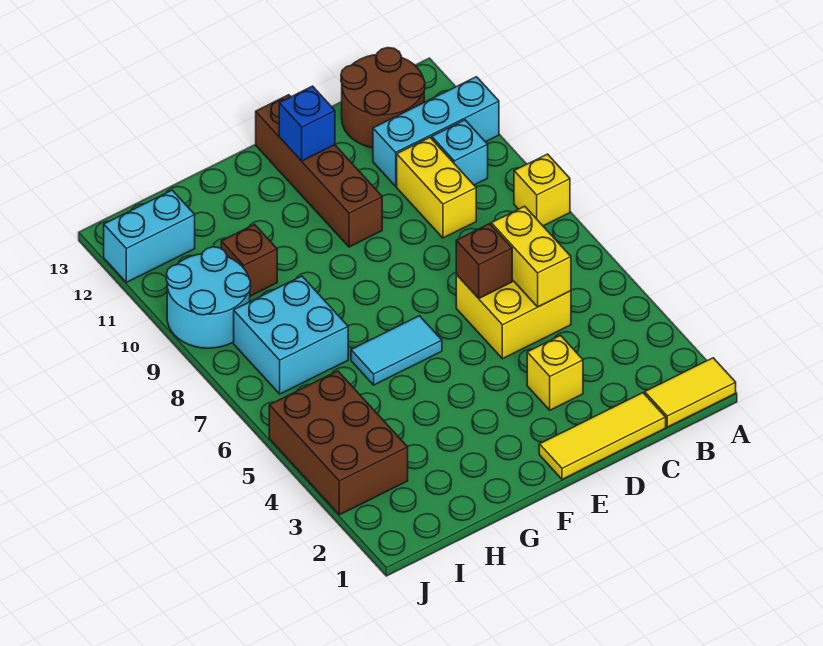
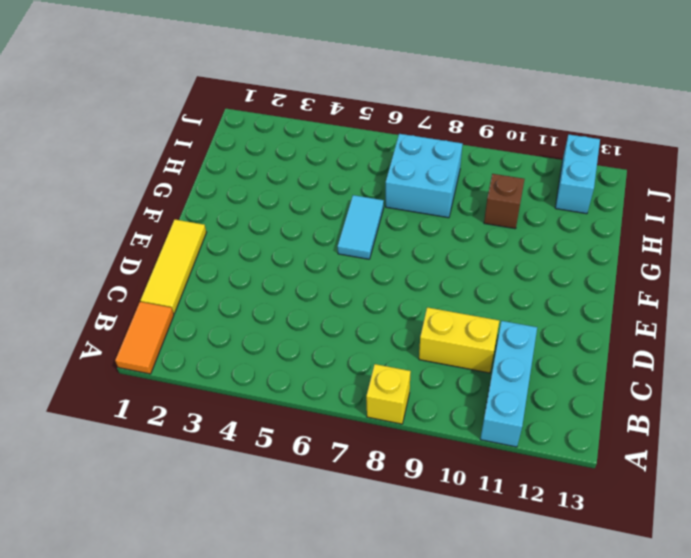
orange tile A1:B1 level 1 -> yellow tile A1:B1 level 1
none -> cyan brick B10 level 1
none -> brown round brick B12:C13 level 1
none -> yellow brick C5:D6 level 1

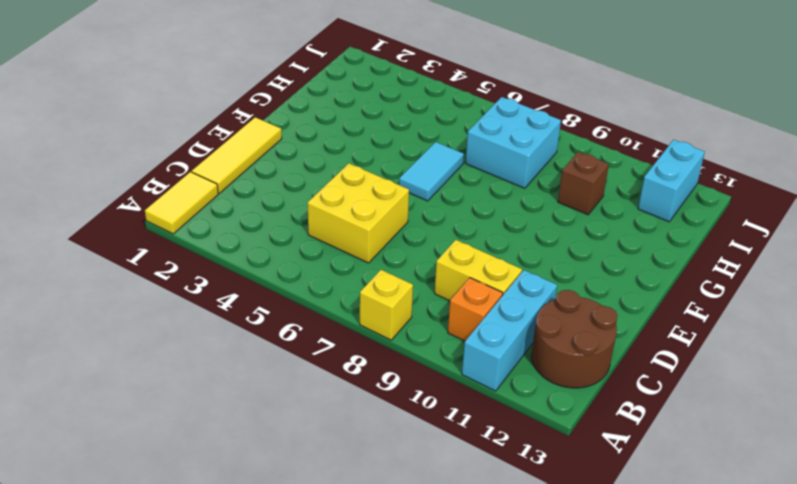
orange brick B10 level 1 -> cyan brick B10 level 1
none -> yellow brick D3 level 1
none -> brown brick E10:E13 level 1
none -> brown brick I3:J5 level 1

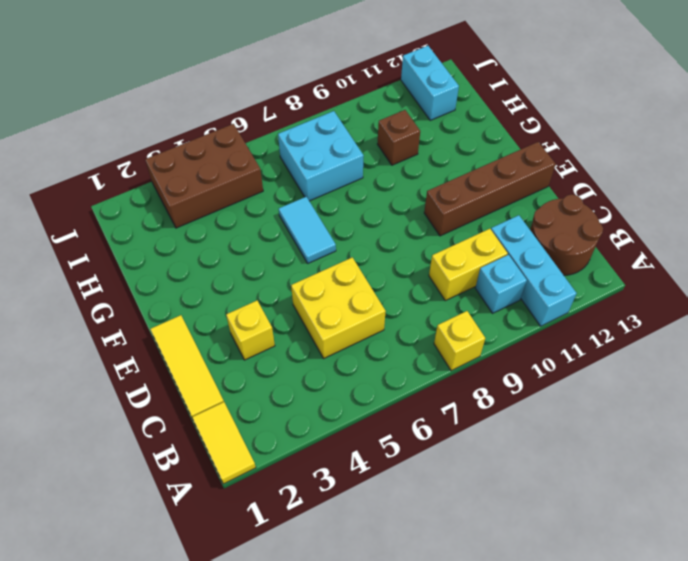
none -> cyan round brick I9:J10 level 1
none -> yellow brick C5:C6 level 2
none -> brown brick D6 level 2

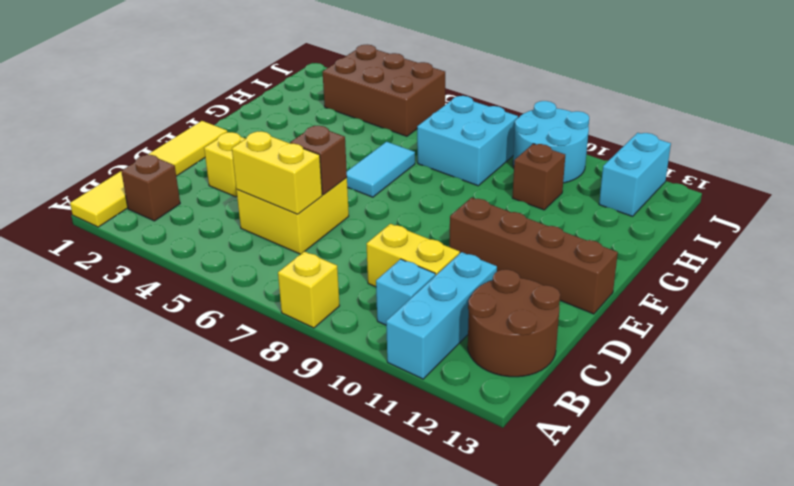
brown brick B2 level 1 -> none
none -> blue brick E12 level 2

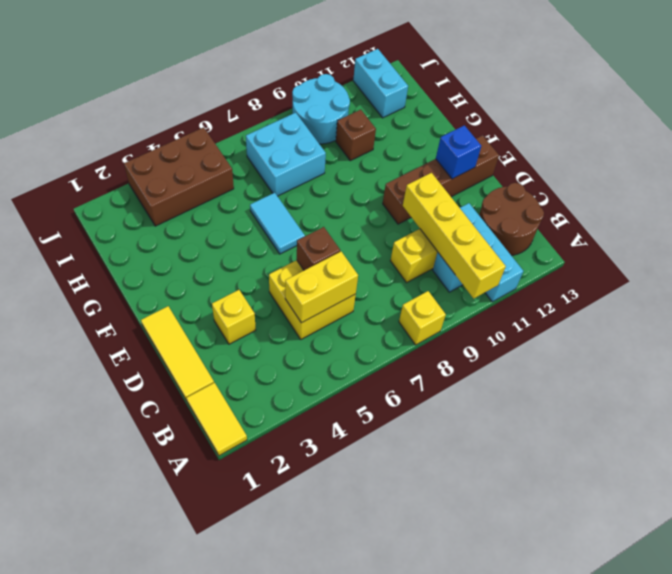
yellow brick A10:D10 level 2 -> none

